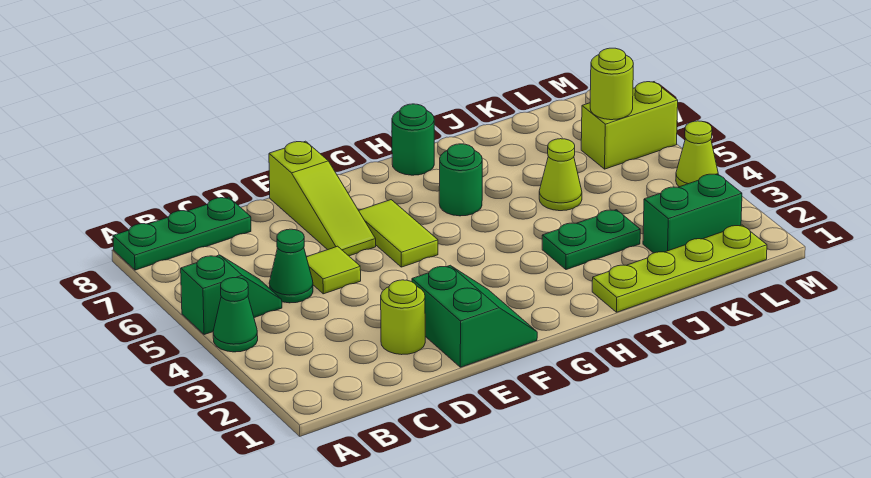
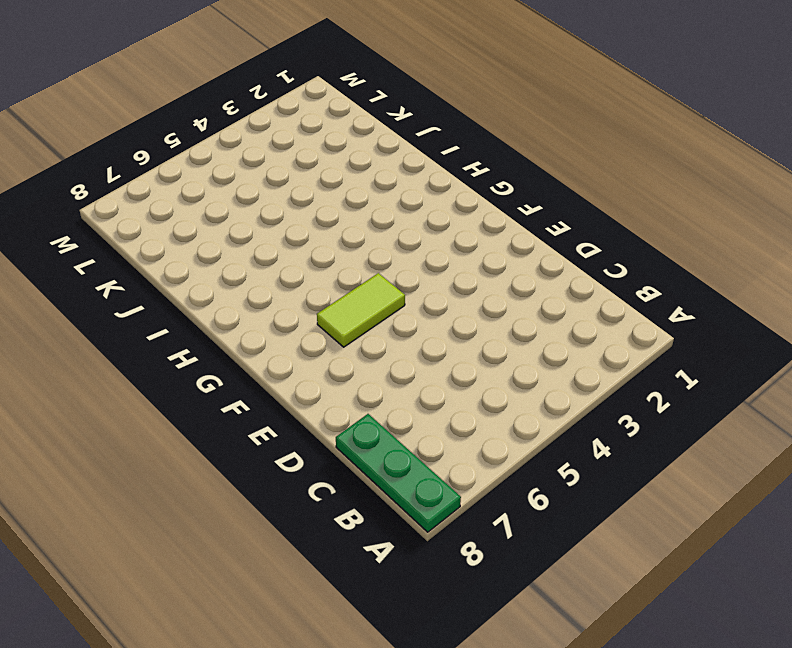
none -> green cone A4 level 1
none -> green slope A5:B5 level 1 top A
none -> green cone C5 level 1

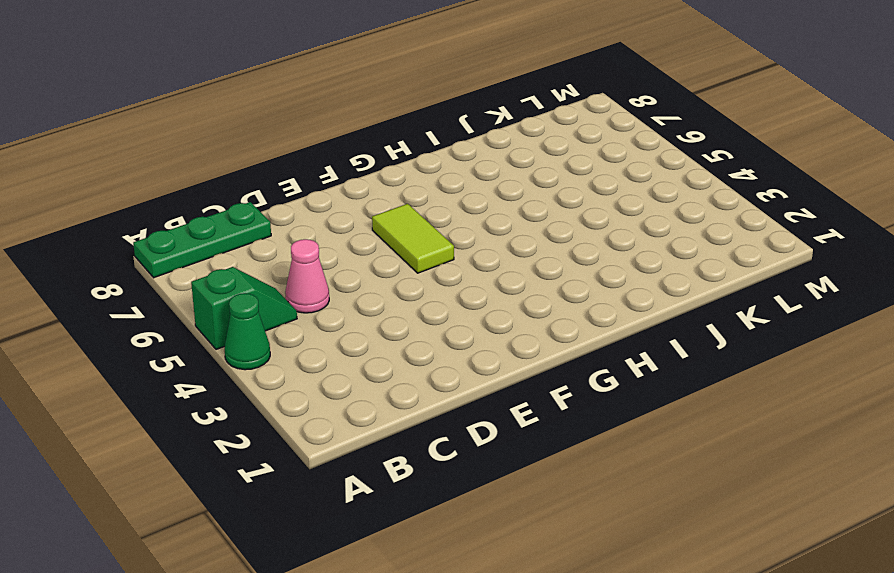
pink cone C5 level 1 -> green cone C5 level 1
none -> lime round brick D2 level 1
none -> lime tile D5 level 1
none -> green slope E1:F2 level 1 top E

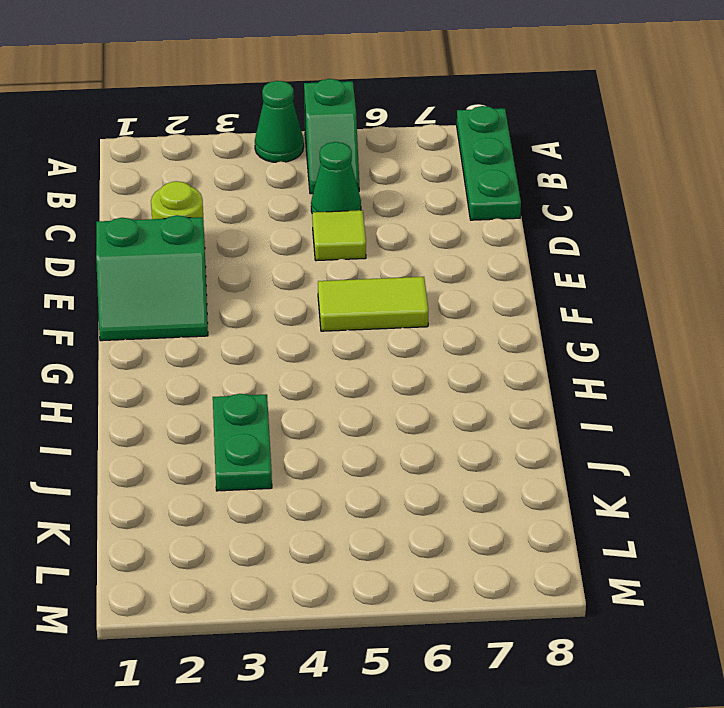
none -> lime slope E6:E8 level 1 top 8
none -> green round brick H6 level 1
none -> green round brick H8 level 1

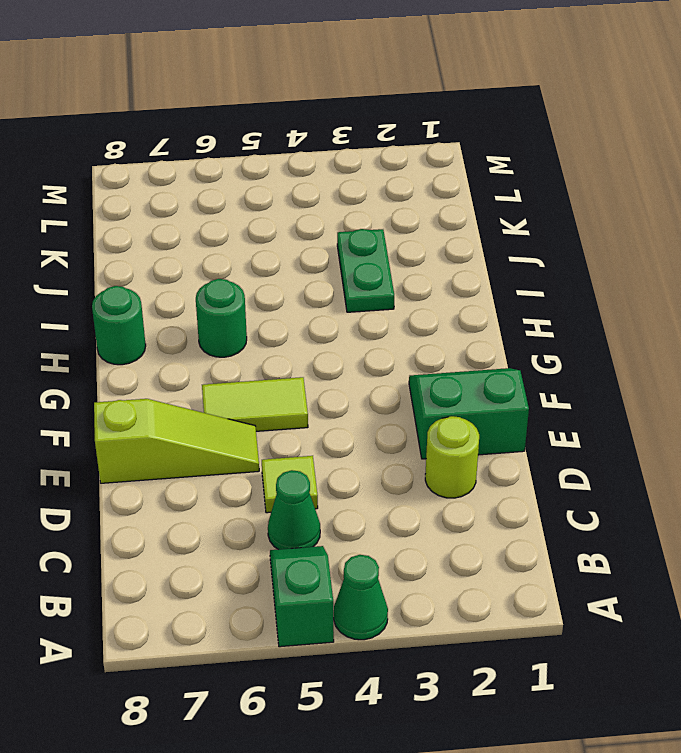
none -> green plate A8:C8 level 1
none -> lime plate I1:L1 level 1
none -> lime cone J5 level 1

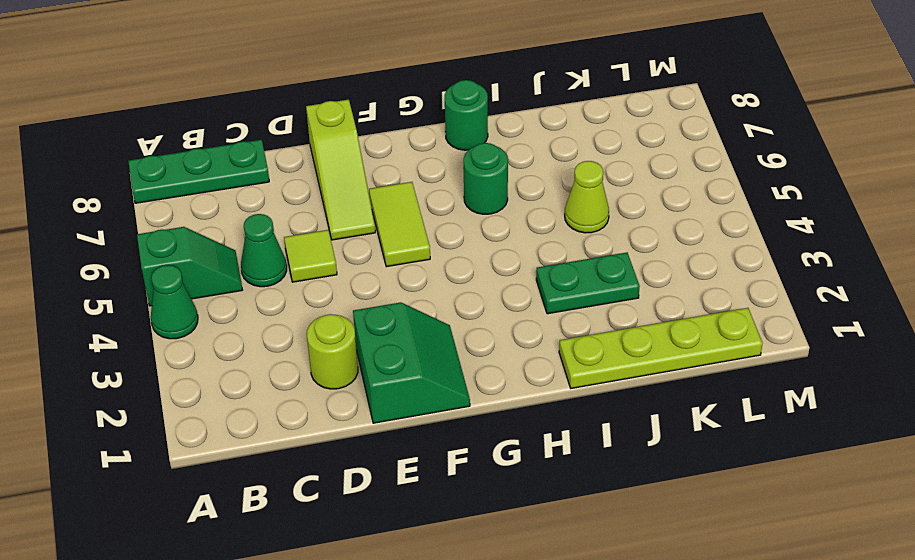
none -> green brick K2:L2 level 1
none -> lime brick L6:M6 level 1
none -> lime cone M4 level 1

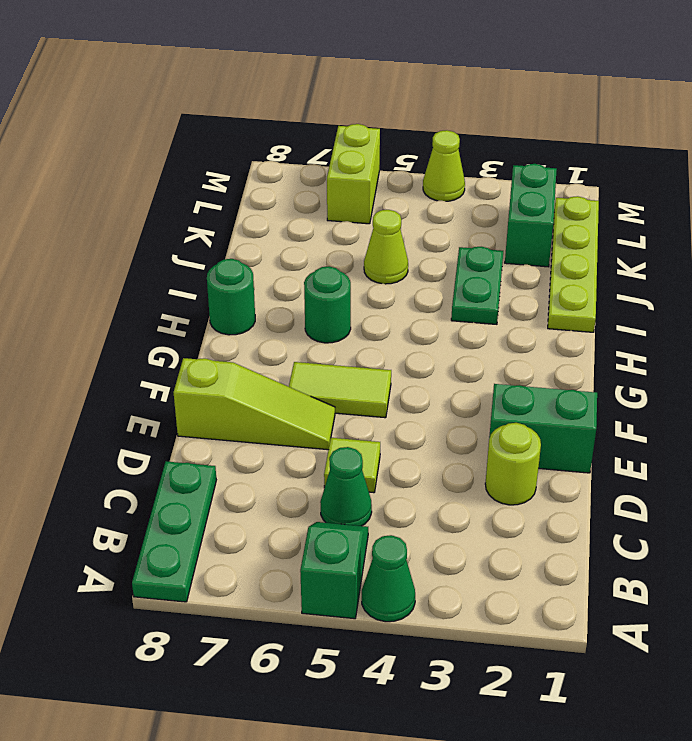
none -> lime round brick L6 level 2

